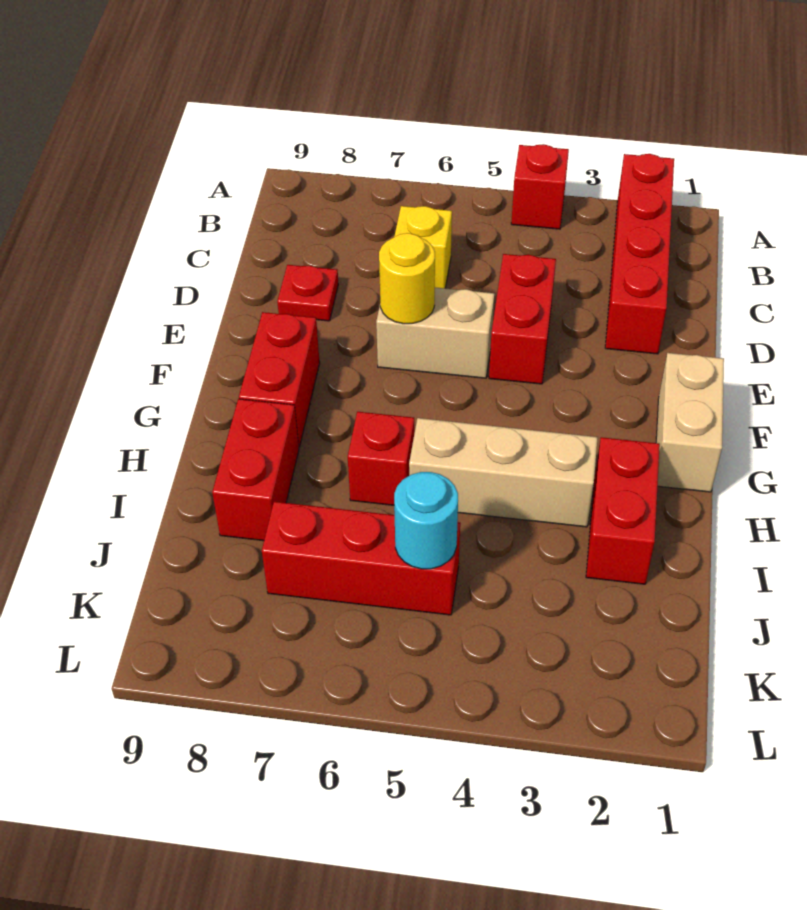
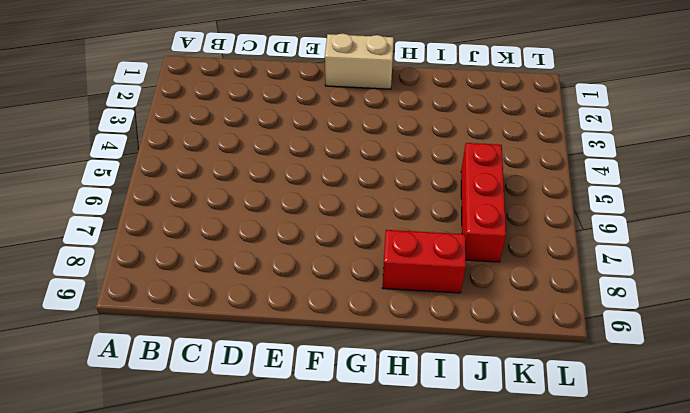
none -> red brick A2:D2 level 1
none -> red brick A4 level 1
none -> yellow brick C6 level 1

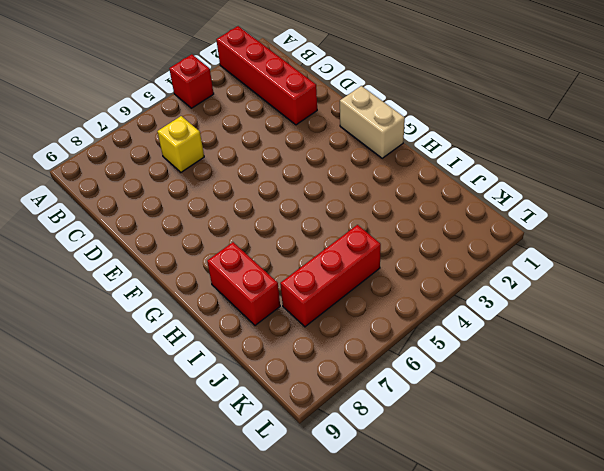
none -> red brick D4:E4 level 1
none -> red plate D8 level 1
none -> tan brick E5:E6 level 1

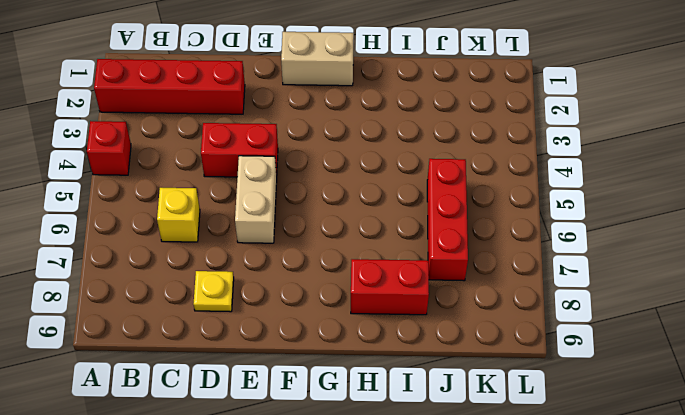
yellow plate D8 level 1 -> red plate D8 level 1
none -> red brick F8:G8 level 1
none -> red brick H2:I2 level 1
none -> tan brick H3:H5 level 1

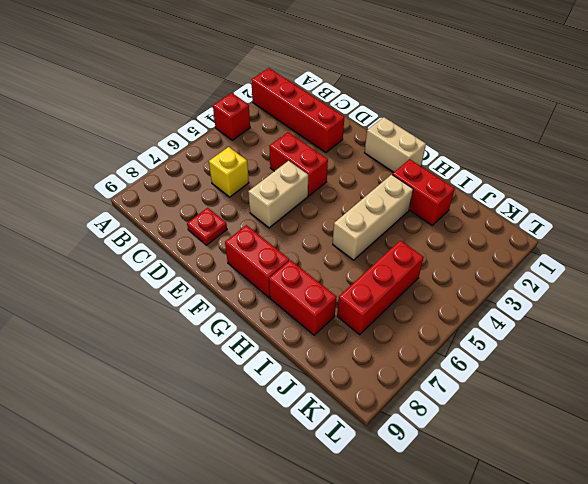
none -> red brick H6 level 1
none -> yellow round brick E6 level 2
none -> cyan round brick J5 level 2

